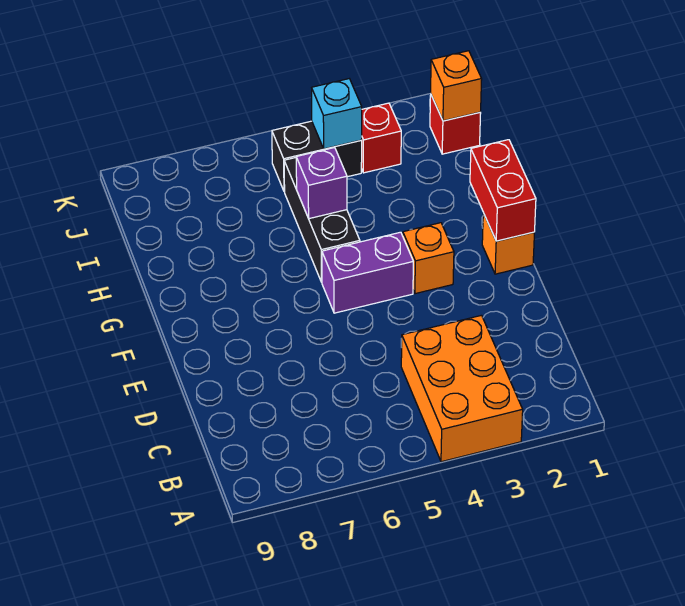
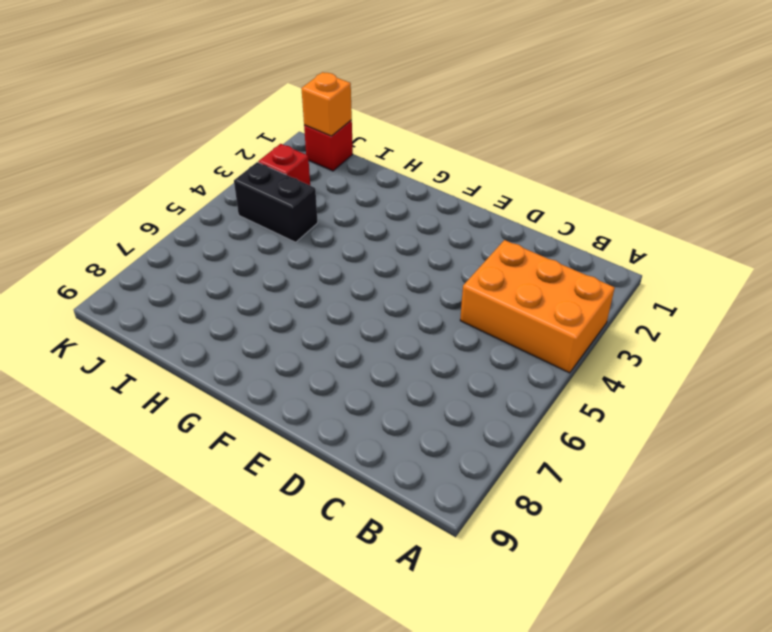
black brick I4:J4 level 1 -> black brick J4:J5 level 1
none -> orange brick F1 level 1
none -> orange brick F3 level 1
none -> purple brick F4:F5 level 1

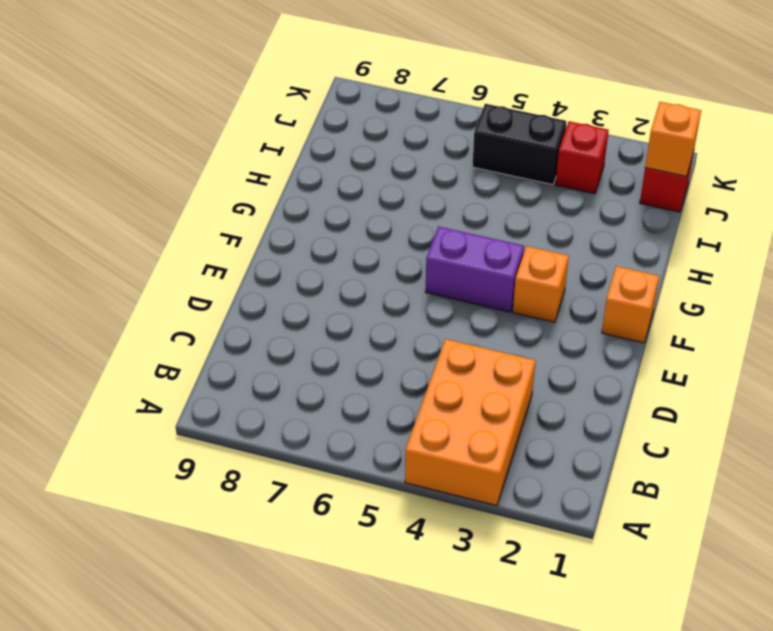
none -> black brick G5:I5 level 1
none -> red brick F1:G1 level 2
none -> purple brick H5 level 2

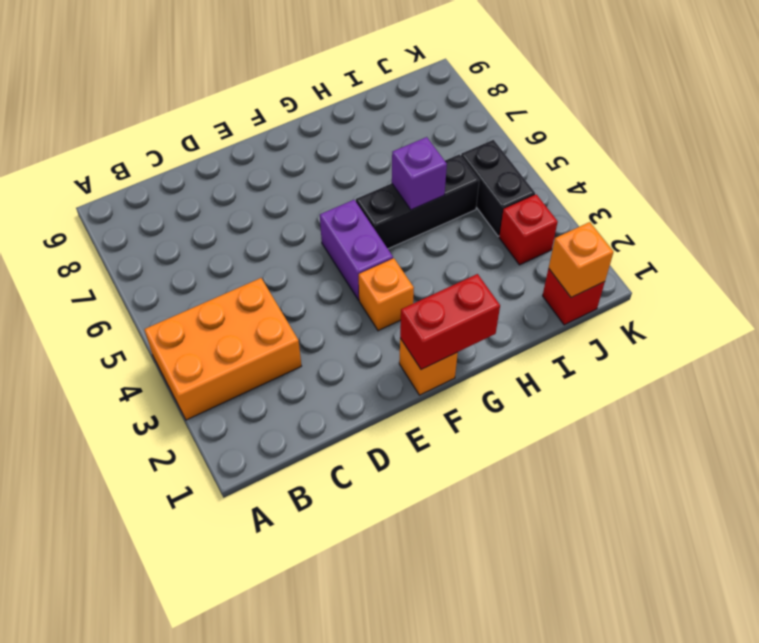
none -> cyan brick J4 level 2

